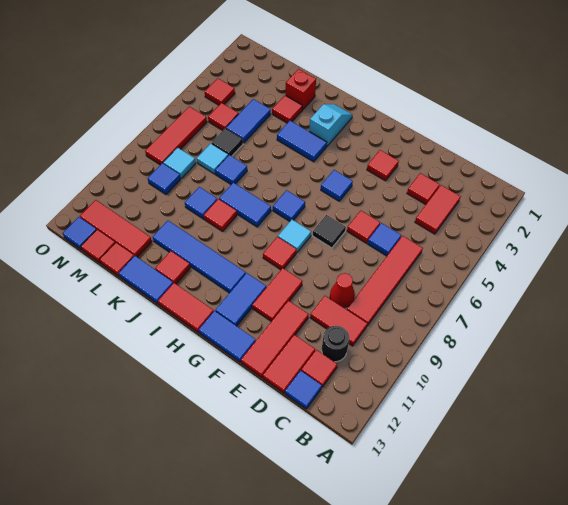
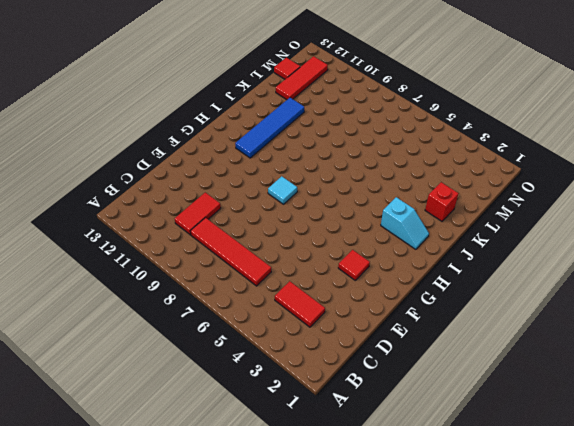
none -> black round brick C11 level 1
none -> red tile C12 level 1
none -> blue tile C13 level 1
none -> red tile D3 level 1

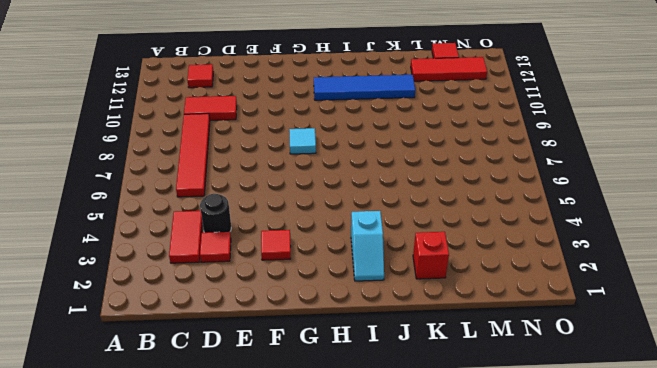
black round brick D4 level 1 -> black round brick C11 level 1
none -> blue tile C13 level 1
none -> blue tile D6 level 1
none -> red cone D9 level 1
none -> red tile D12:D13 level 1

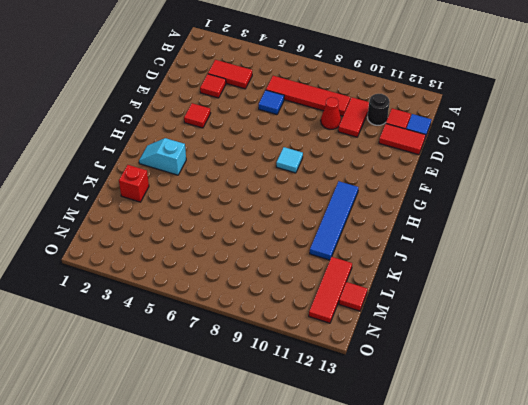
none -> red tile E6 level 1
none -> red tile E11:E13 level 1
none -> black tile F7 level 1
none -> red tile F10:F11 level 1

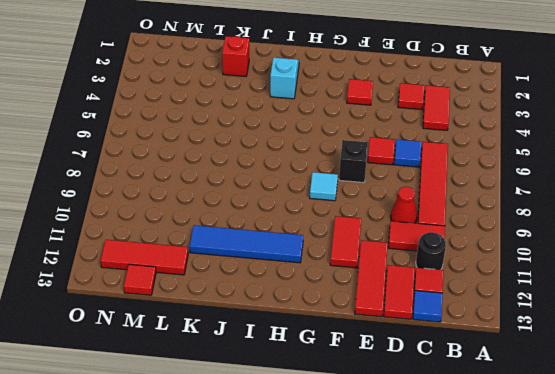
black brick F7 level 1 -> black tile F7 level 1
none -> blue tile F13:G13 level 1
none -> blue tile G5 level 1
none -> red tile G9 level 1
none -> blue tile G11:G12 level 1

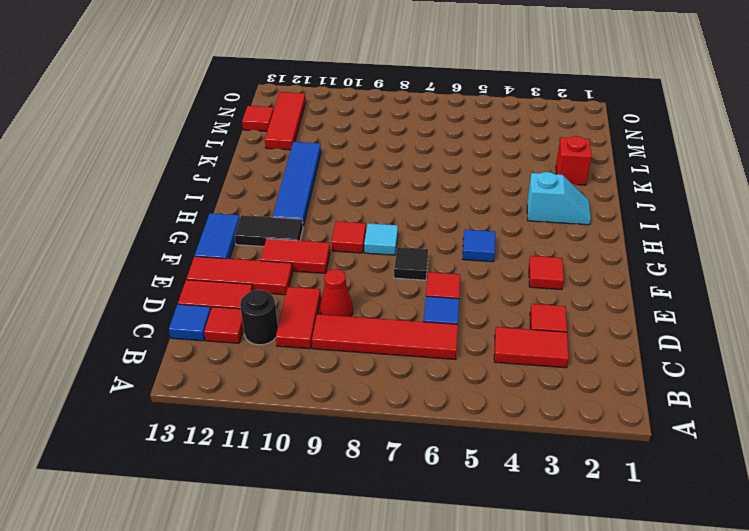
black tile G11:G12 level 1 -> blue tile G11:G12 level 1
none -> blue tile H7 level 1
none -> red tile H13:I13 level 1
none -> blue tile I4:J4 level 1
none -> blue tile I8:J8 level 1

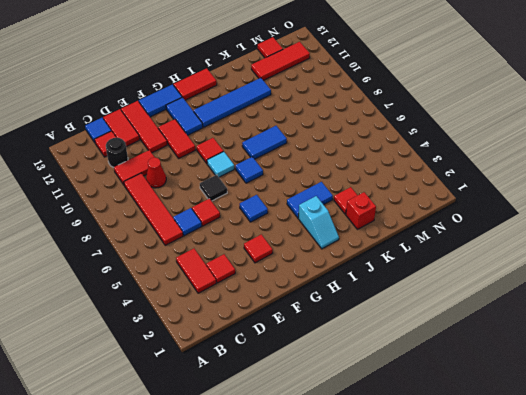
none -> red tile J9 level 1
none -> red tile J12 level 1
none -> blue tile J13:K13 level 1
none -> blue tile K7 level 1

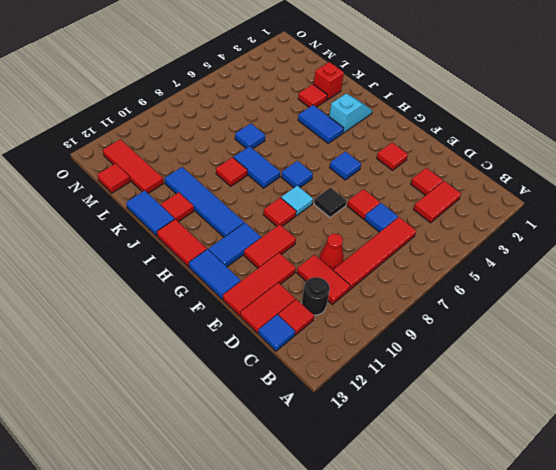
none -> blue tile K9 level 1
none -> blue tile L4:L5 level 1
none -> black tile L6 level 1
none -> cyan tile L7 level 1

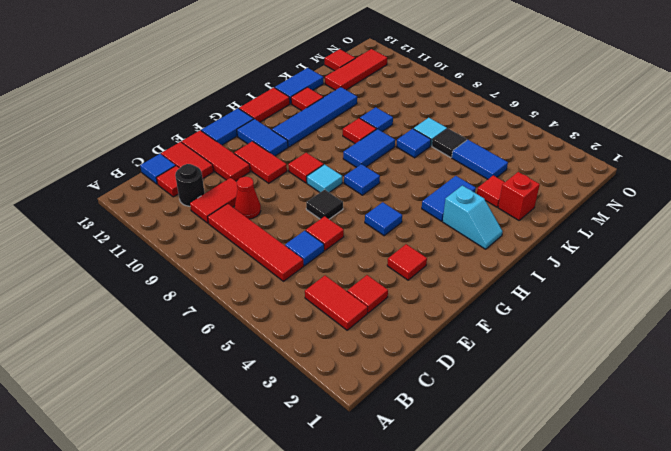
none -> red tile L13 level 1
none -> red tile M5 level 1
none -> cyan tile M8 level 1
none -> blue tile M9 level 1

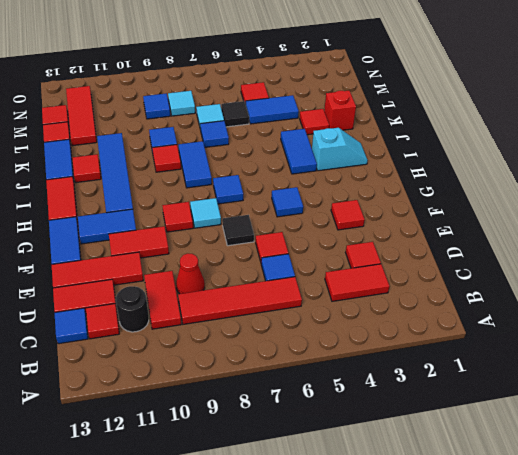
none -> red tile N4 level 1
none -> red tile N6:N8 level 1
none -> blue tile N13 level 1

